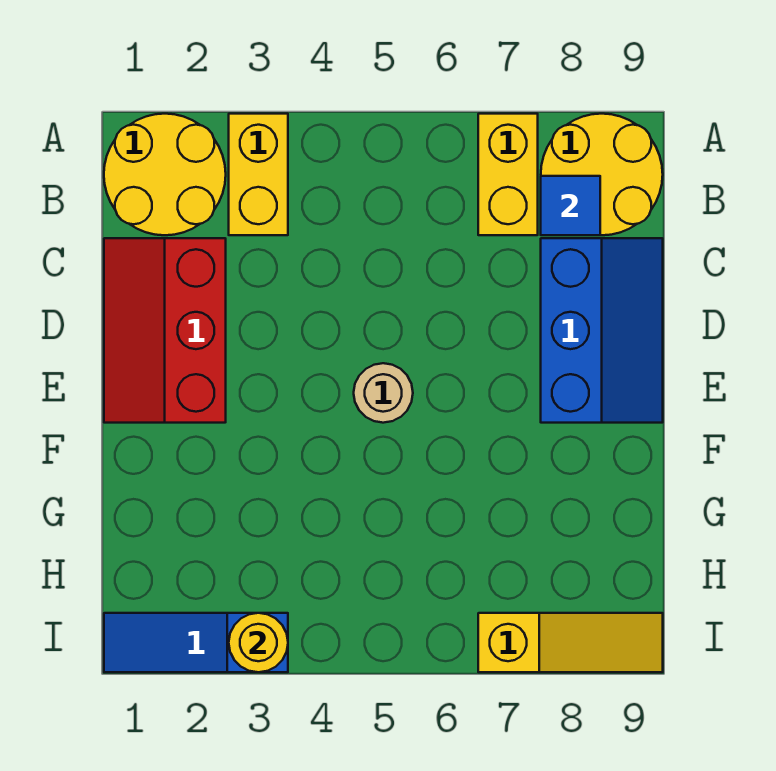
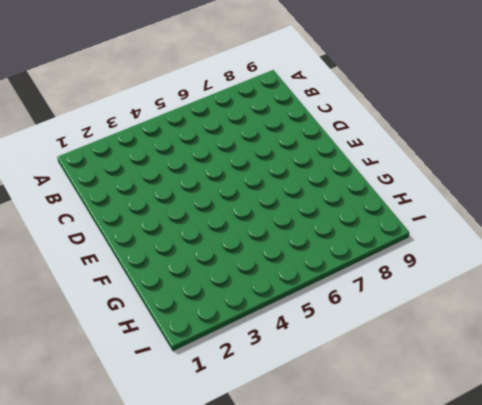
none -> yellow round brick A1:B2 level 1
none -> yellow brick A3:B3 level 1

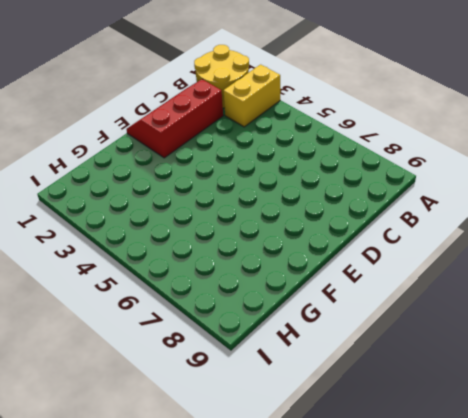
none -> yellow brick A7:B7 level 1
none -> yellow round brick A8:B9 level 1

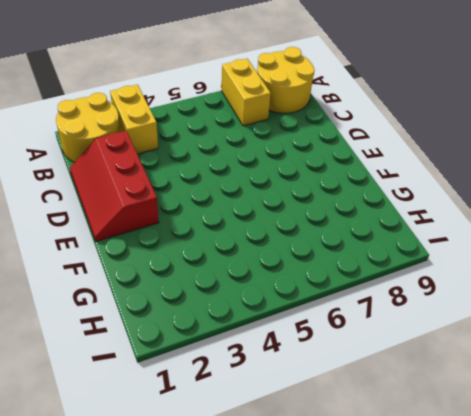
none -> blue slope C8:E9 level 1 top 8
none -> tan round brick E5 level 1

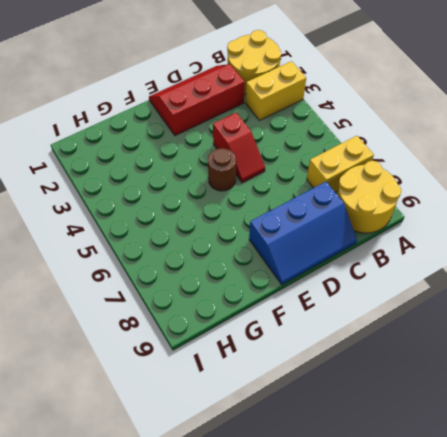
red slope D4:D5 level 1 top 4 -> none
brown round brick E5 level 1 -> tan round brick E5 level 1
none -> blue slope I1:I3 level 1 top 3
none -> yellow slope I7:I9 level 1 top 7

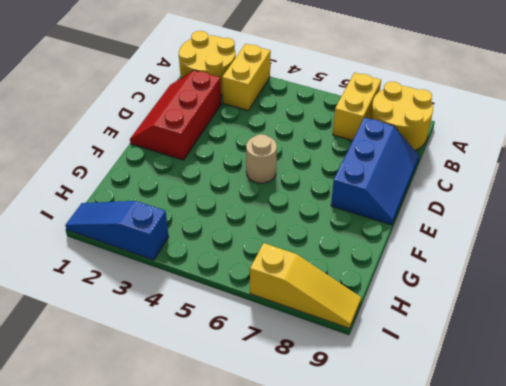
none -> blue tile B8 level 2
none -> yellow round brick I3 level 2

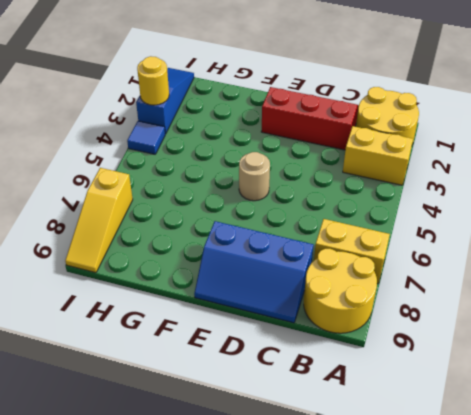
blue tile I4 level 1 -> blue tile B8 level 2

